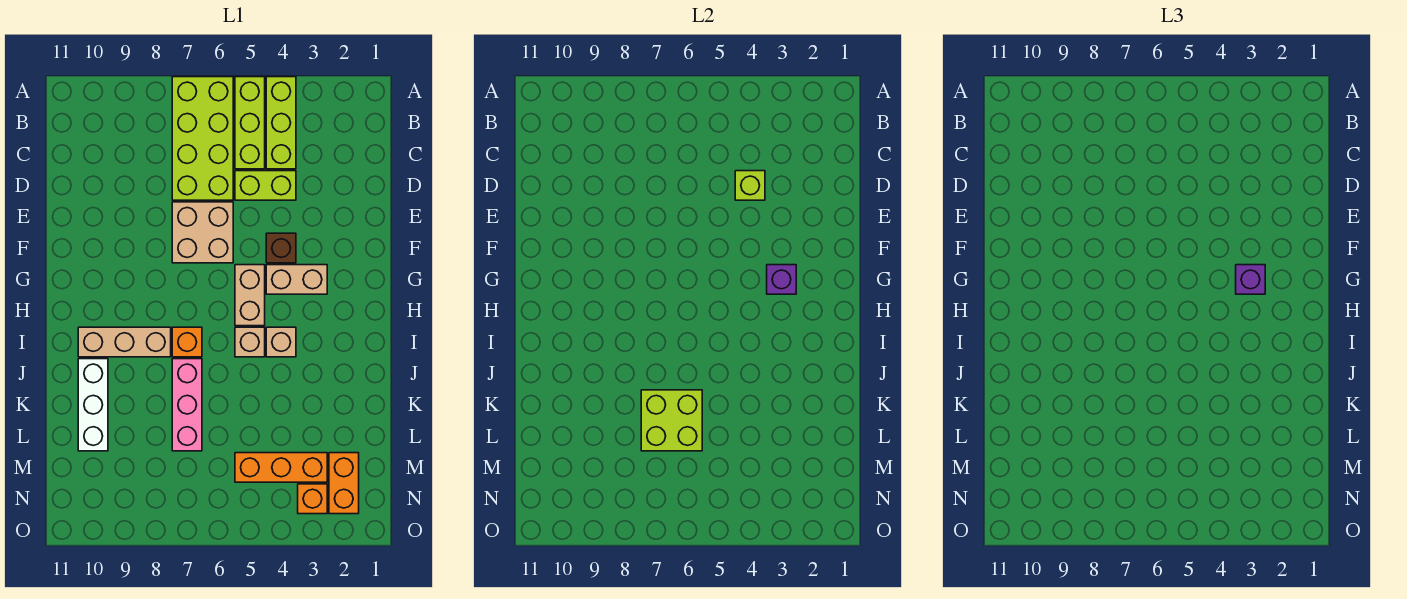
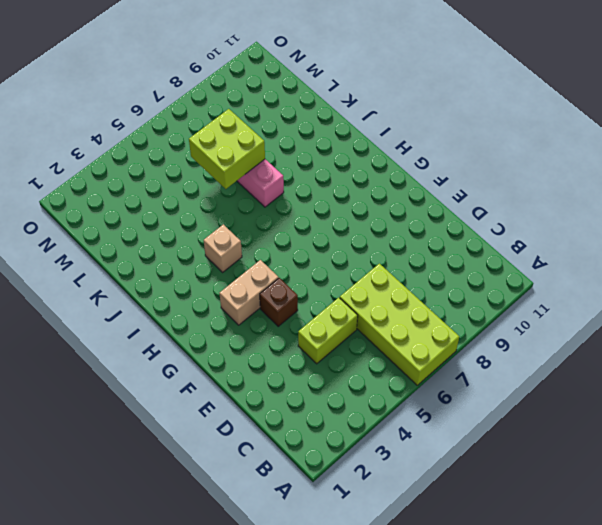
none -> lime brick A4:C4 level 1
none -> lime brick A5:C5 level 1
none -> tan brick E6:F7 level 1

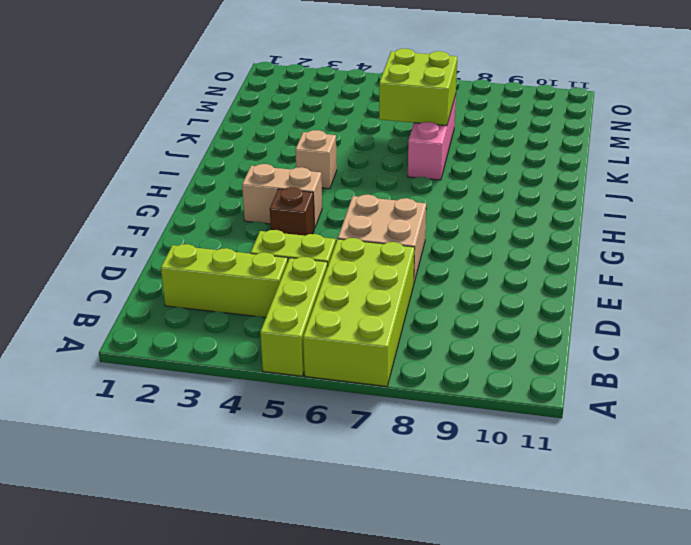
lime brick C2:C4 level 1 -> lime brick A4:C4 level 1
none -> tan brick G5:H5 level 1
none -> tan brick I5 level 1
none -> orange brick I7 level 1

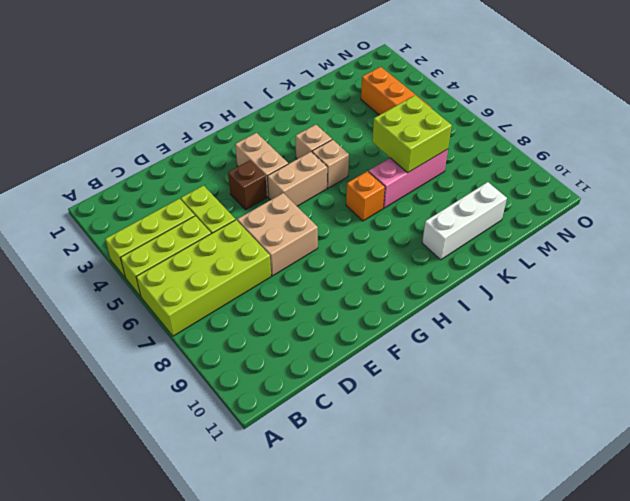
none -> tan brick I8:I10 level 1
none -> orange brick M2:N2 level 1
none -> orange brick N3 level 1

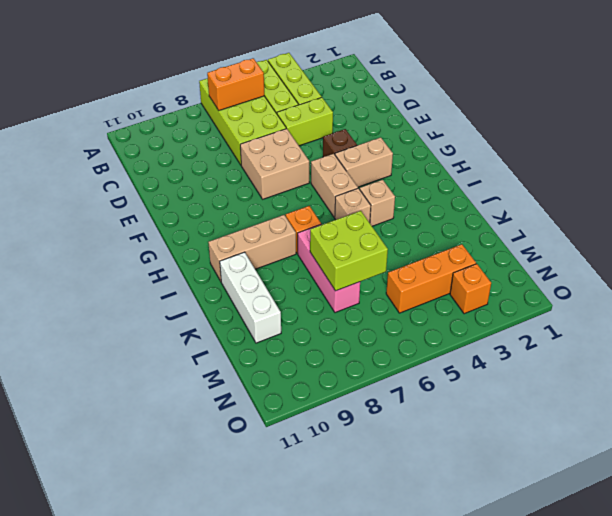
orange brick B6:B7 level 2 -> orange brick M2:N2 level 1
none -> lime brick D4 level 2
none -> purple brick G3 level 2
none -> purple brick G3 level 3

